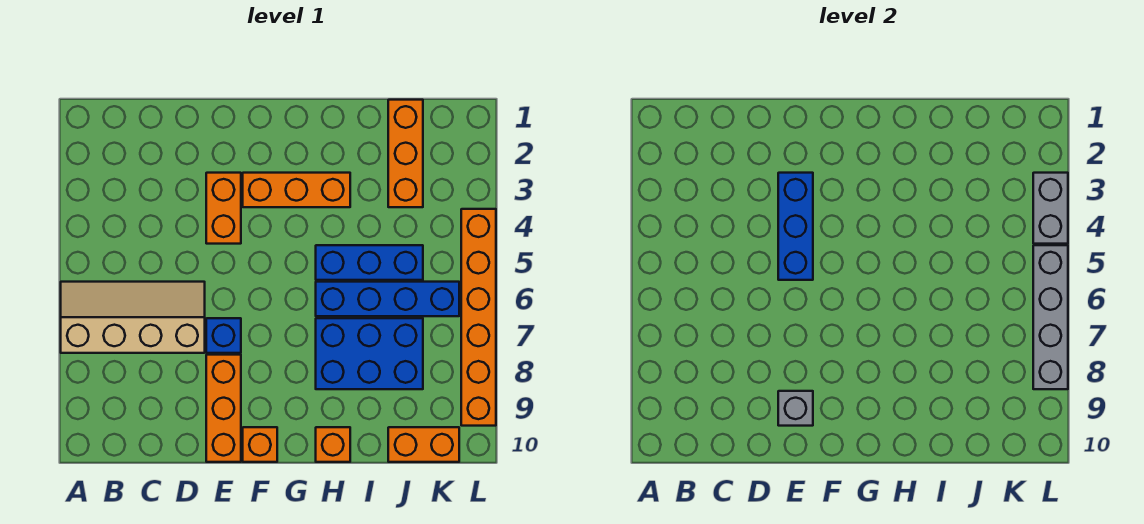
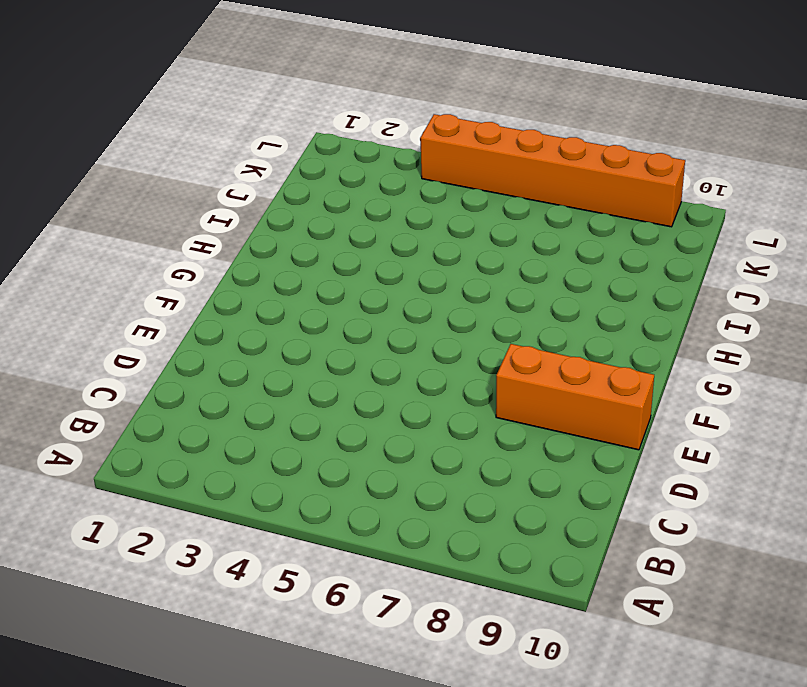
none -> tan slope A6:D7 level 1 top 7
none -> orange brick E3:E4 level 1
none -> blue brick E7 level 1

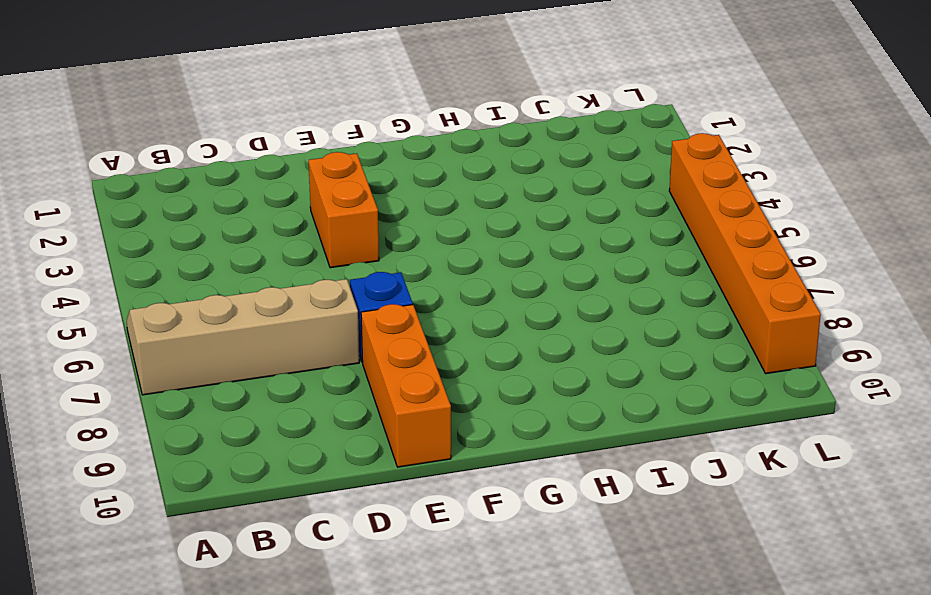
none -> orange brick F3:H3 level 1
none -> orange brick F10 level 1
none -> blue brick H5:J5 level 1

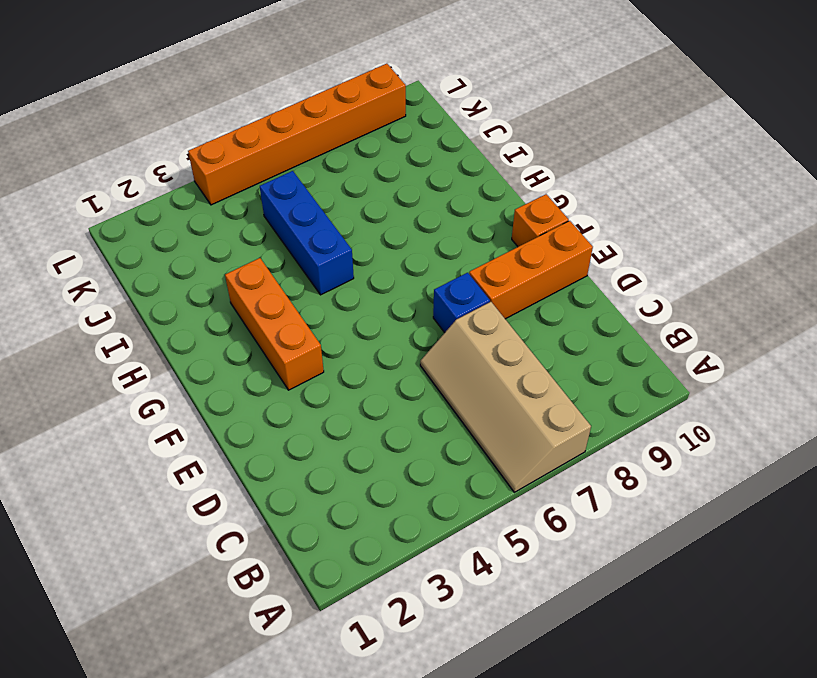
none -> orange brick E3:E4 level 1
none -> blue brick H6:K6 level 1
none -> blue brick H7:J8 level 1

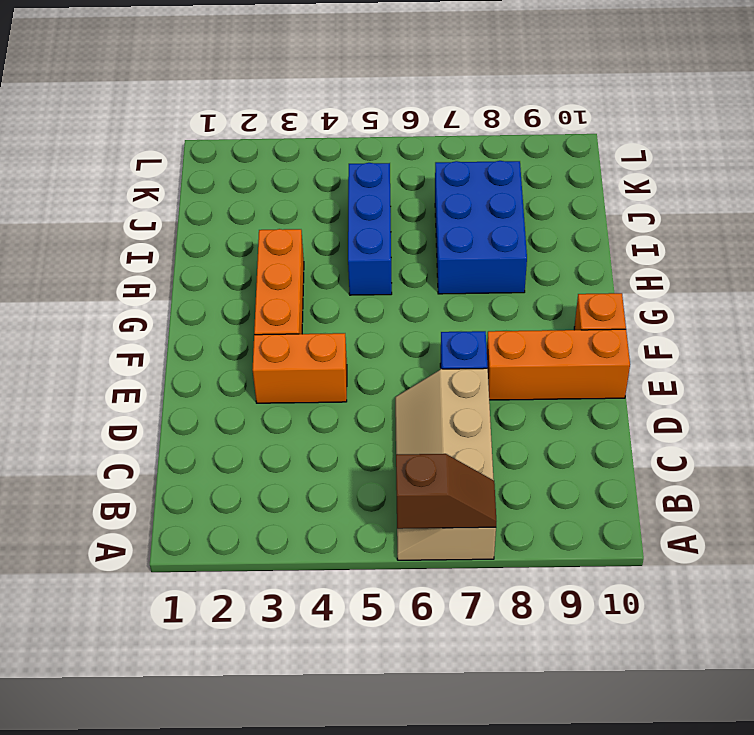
brown slope A6:A7 level 2 top 6 -> none
none -> blue brick H6:K6 level 1
none -> orange brick H10 level 1
none -> orange brick J1:J3 level 1

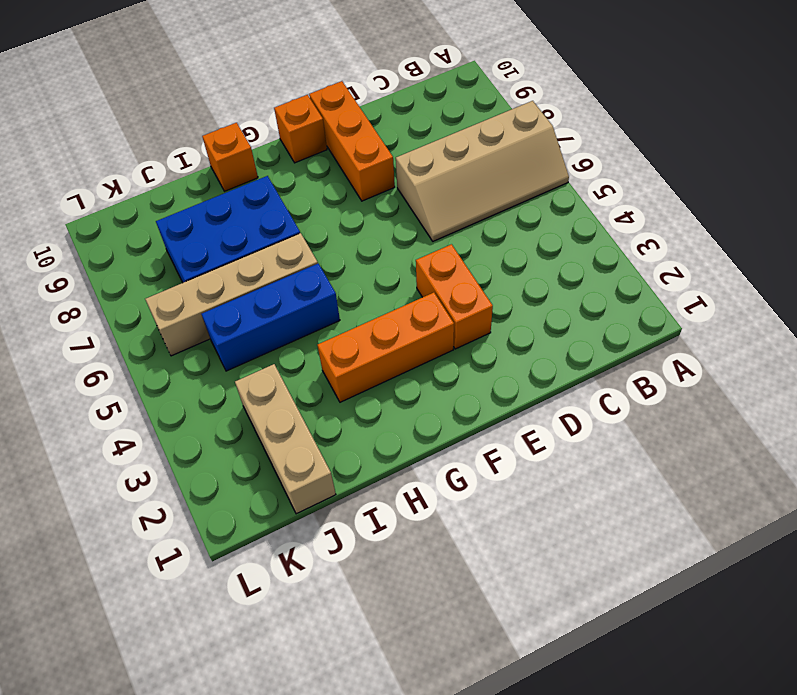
tan brick H6:K6 level 1 -> blue brick H6:K6 level 1
tan brick J1:J3 level 1 -> orange brick J1:J3 level 1
none -> blue brick E7 level 1
none -> orange brick J10:K10 level 1
none -> orange brick L4:L9 level 1

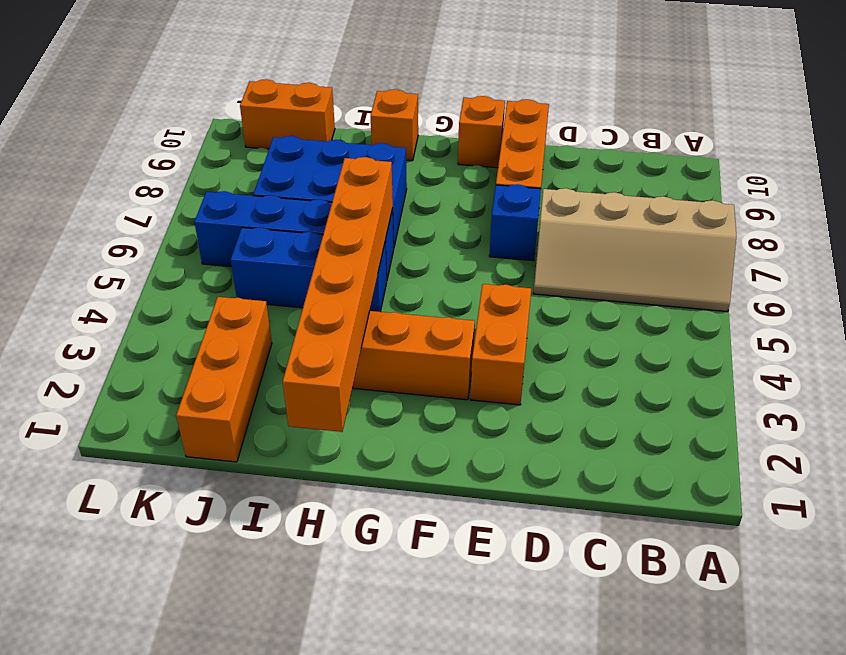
orange brick H1:H6 level 2 -> orange brick L4:L9 level 1
none -> blue brick E3:E5 level 2
none -> grey brick E9 level 2
none -> grey brick L3:L4 level 2

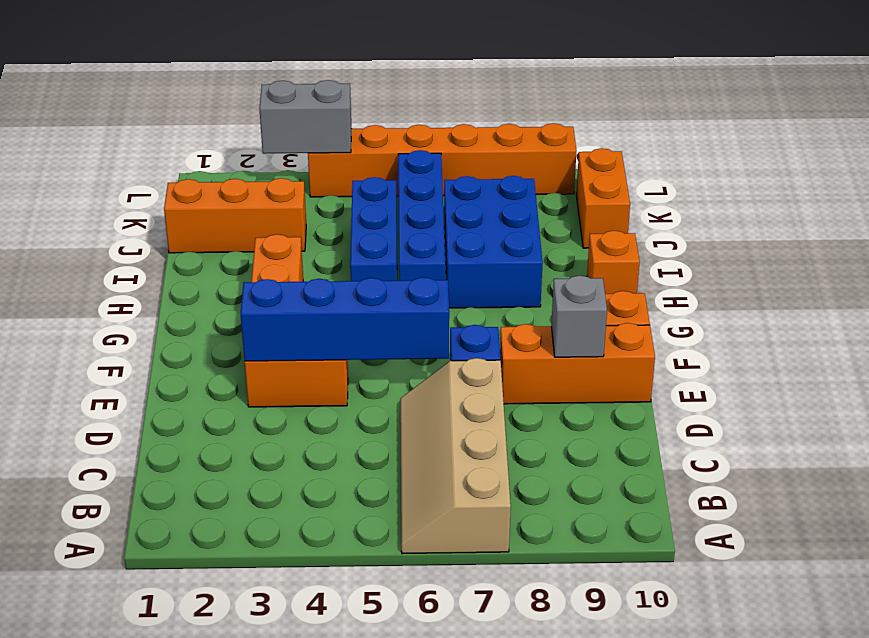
blue brick E3:E6 level 2 -> blue brick E3:E5 level 2
none -> grey brick L5:L8 level 2

